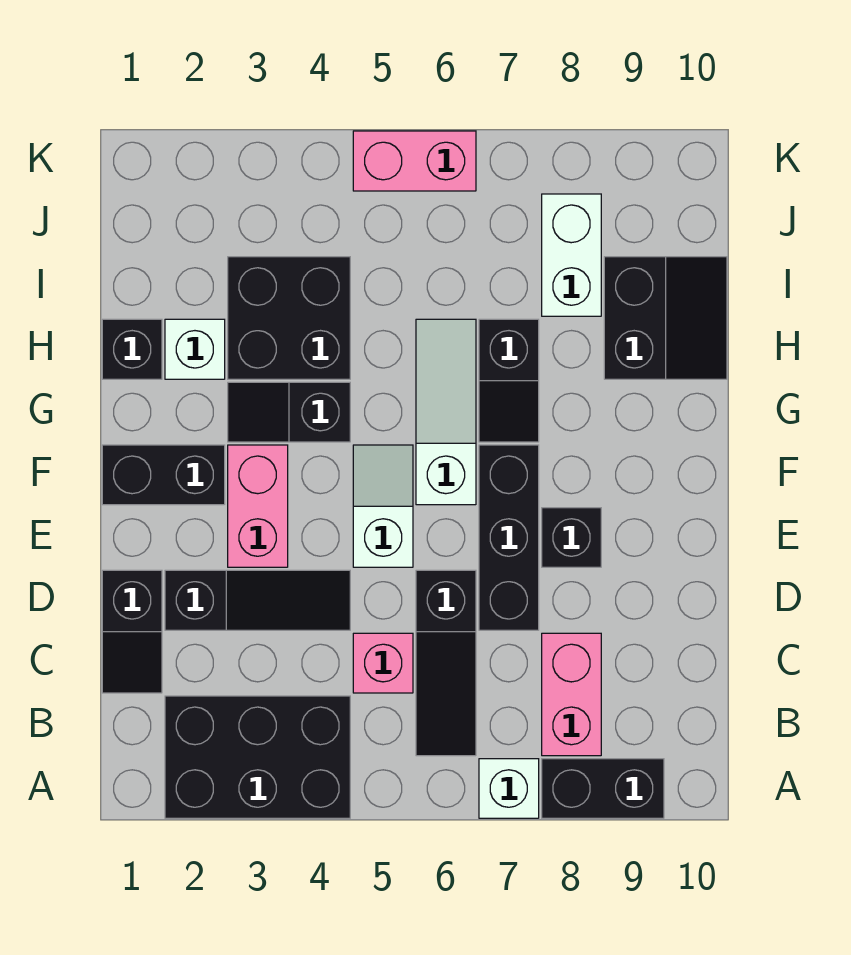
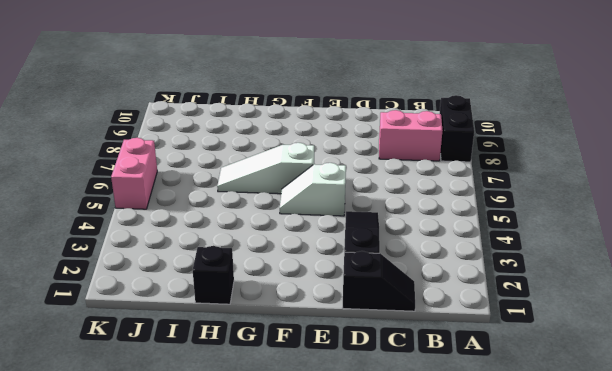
none -> black brick A2:B4 level 1
none -> white brick A7 level 1
none -> black slope B6:D6 level 1 top D

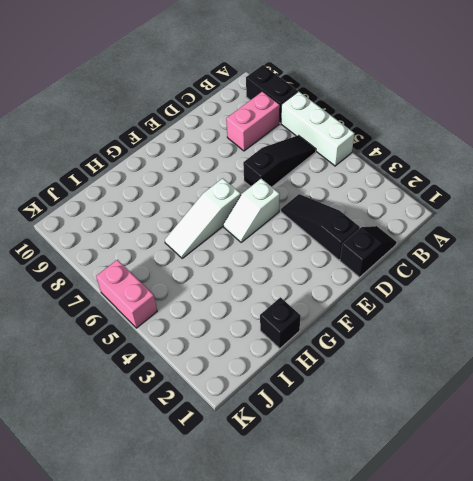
white brick A5:A7 level 1 -> white brick A7 level 1
none -> black brick A2:B4 level 1
none -> pink brick C5 level 1
none -> black brick D7:F7 level 1

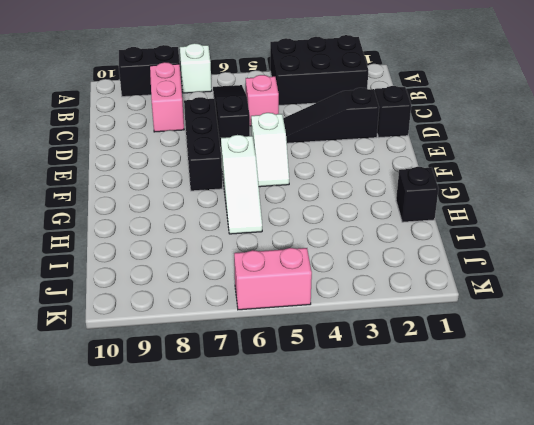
none -> pink brick E3:F3 level 1
none -> black brick E8 level 1
none -> black brick F1:F2 level 1

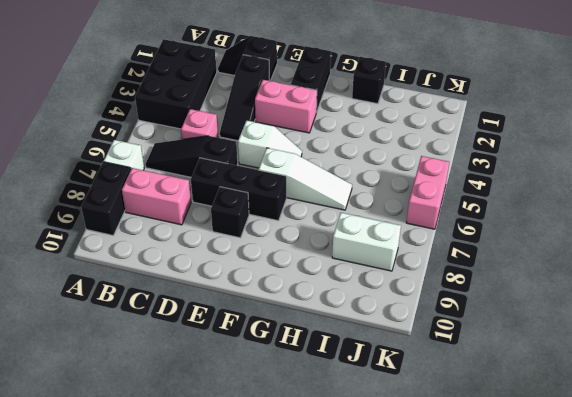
none -> black slope G3:G4 level 1 top 4
none -> black slope G7:H7 level 1 top H
none -> white brick H2 level 1

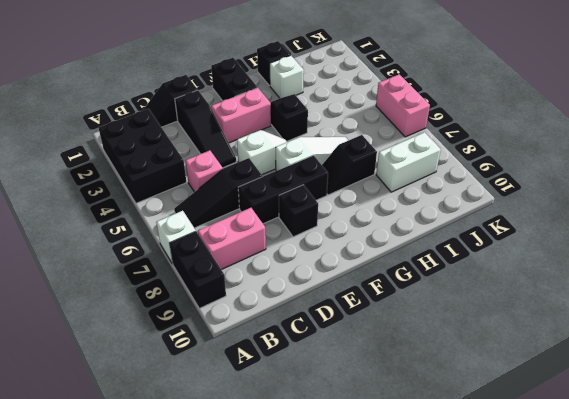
none -> black brick H3:I4 level 1
none -> black slope H9:I10 level 1 top 9

